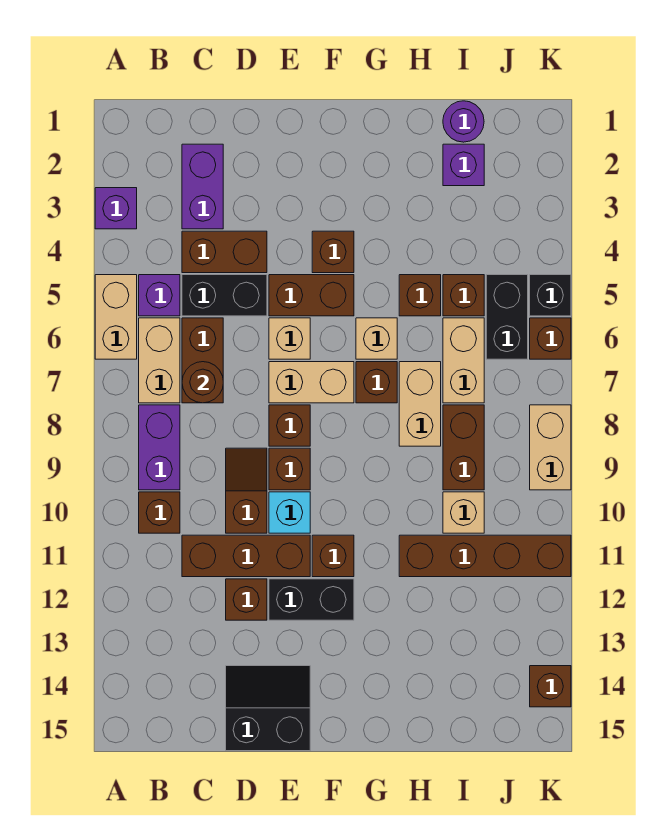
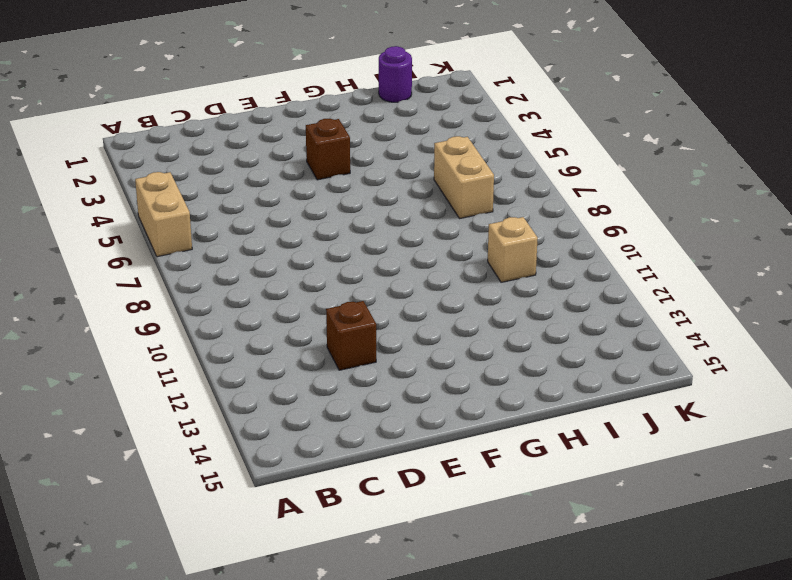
none -> purple brick A3 level 1
none -> purple brick B5 level 1
none -> tan brick B6:B7 level 1
none -> purple brick B8:B9 level 1

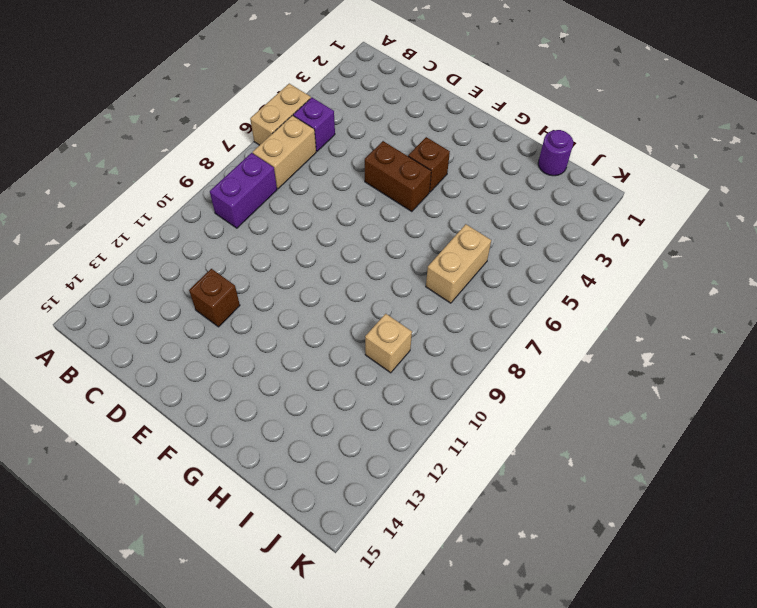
none -> purple brick A3 level 1
none -> brown brick B10 level 1
none -> purple brick C2:C3 level 1
none -> brown brick C4:D4 level 1

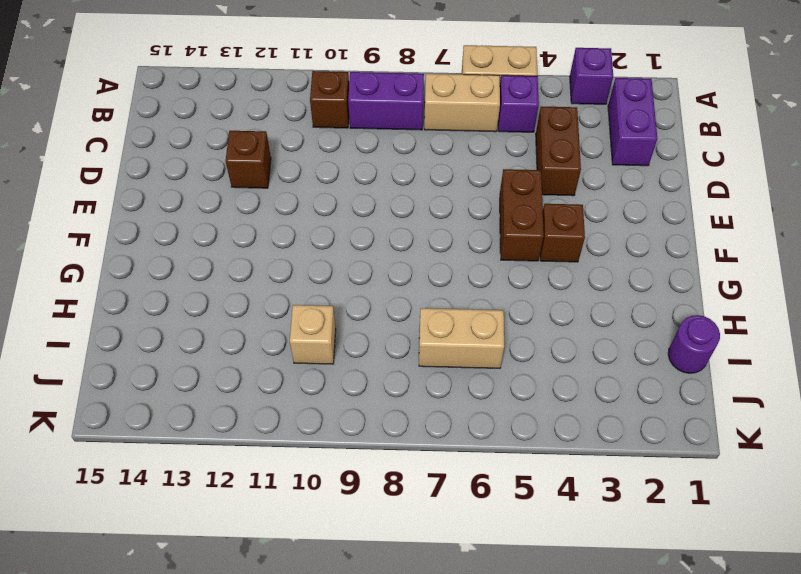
purple brick B2:C2 level 1 -> purple brick C2:C3 level 1
none -> black brick C5:D5 level 1
none -> brown brick C6:C7 level 1
none -> brown brick C11:E11 level 1
none -> brown slope D9:D10 level 1 top 10

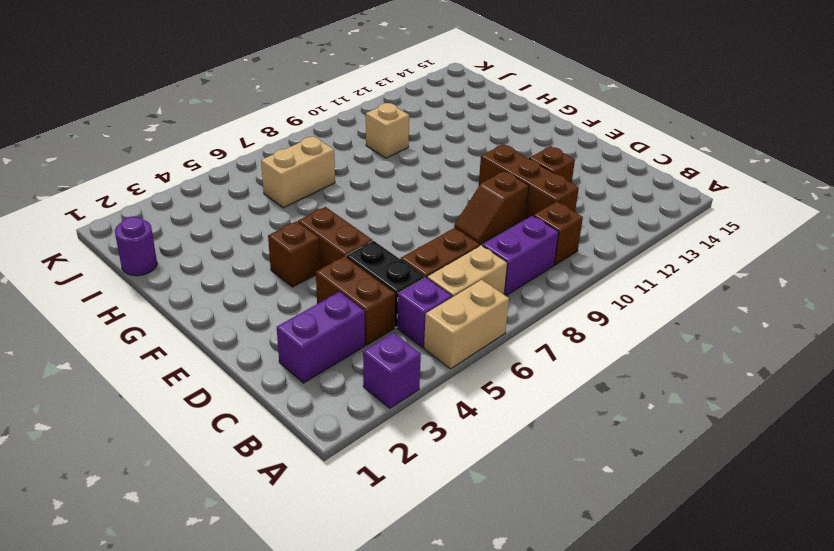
none -> black slope D14:E15 level 1 top 15
none -> tan brick E6 level 1
none -> tan brick E7:F7 level 1
none -> brown brick E8 level 1

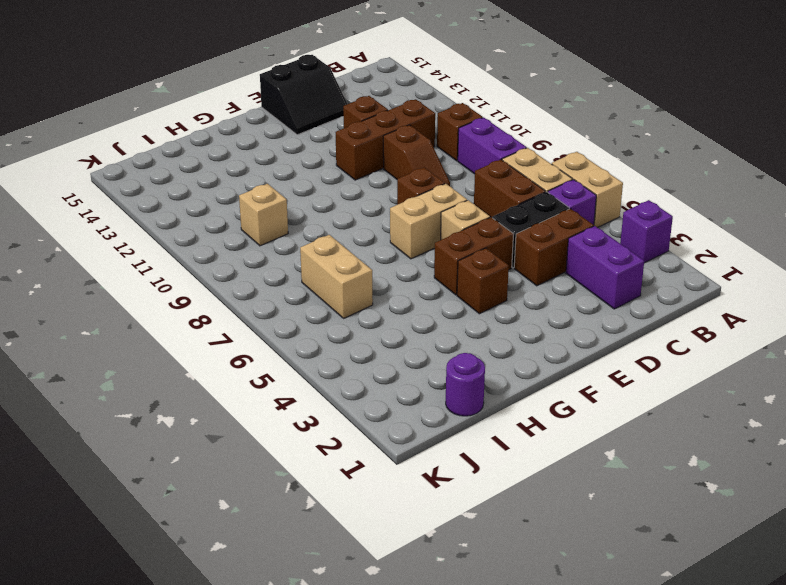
none -> brown brick E9 level 1
none -> cyan brick E10 level 1
none -> black brick E12:F12 level 1
none -> brown brick F11 level 1

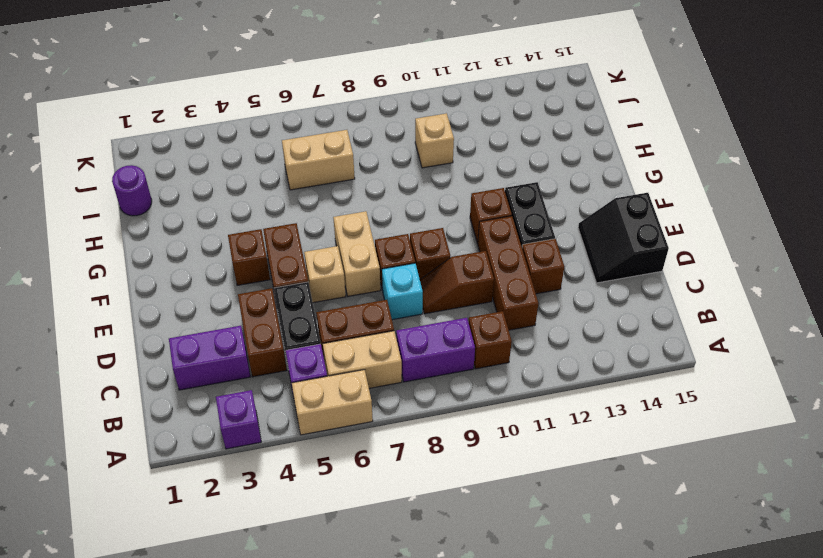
cyan brick D8 level 1 -> cyan brick E10 level 1
none -> tan brick G6 level 1
none -> brown brick G7 level 1
none -> brown brick H5 level 1
none -> tan brick H7:H8 level 1

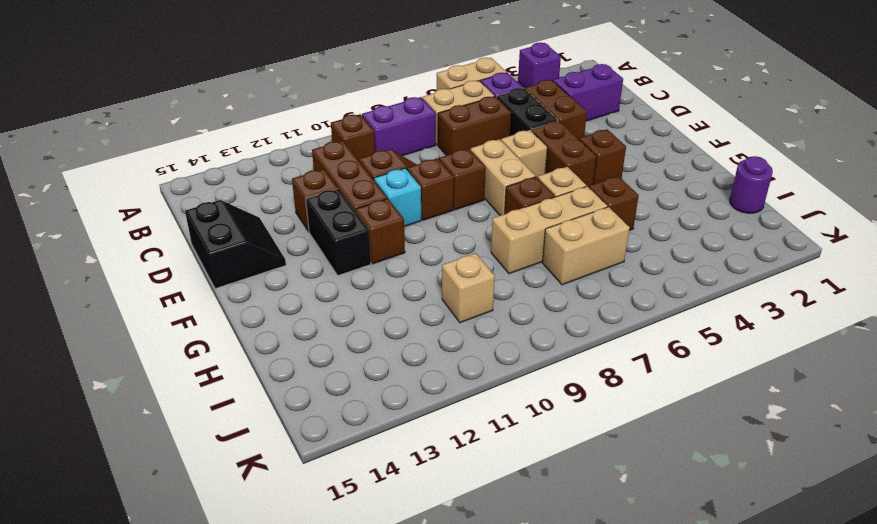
tan brick H6:H8 level 1 -> tan brick H7:H8 level 1
none -> brown brick H11:K11 level 1
none -> purple brick I2 level 1
none -> brown brick I5 level 1
none -> brown brick I8:I9 level 1

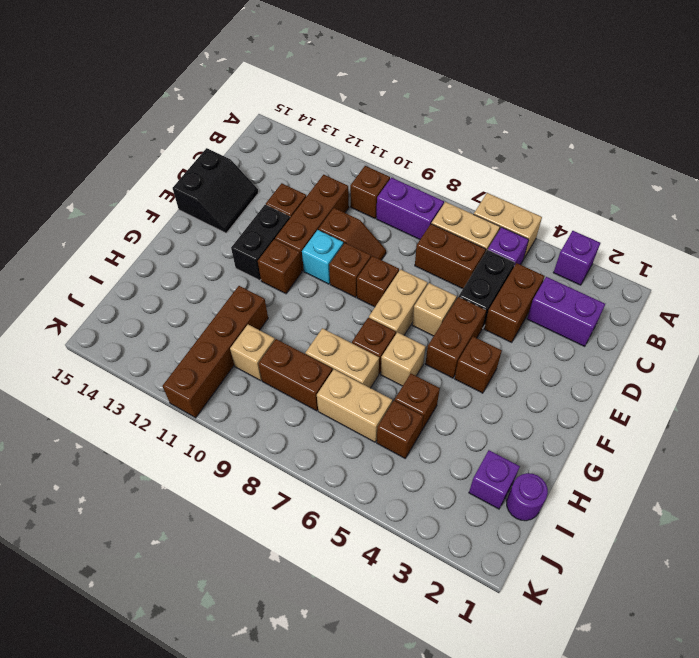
none -> black brick J5:J6 level 1
none -> black brick K5 level 1
none -> brown brick K6 level 1
none -> tan brick K8:K9 level 1

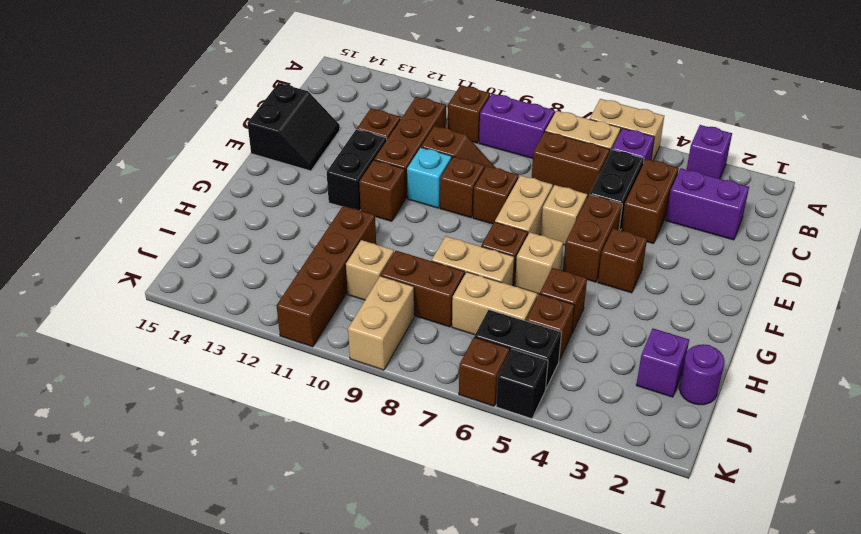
tan brick J9:K9 level 1 -> tan brick K8:K9 level 1
none -> brown brick K14 level 1
none -> brown round brick C7 level 2

